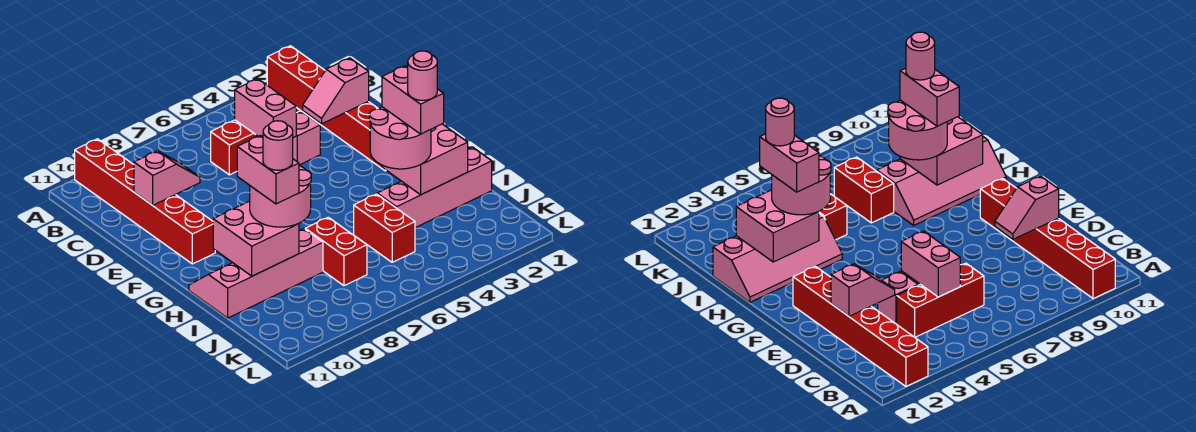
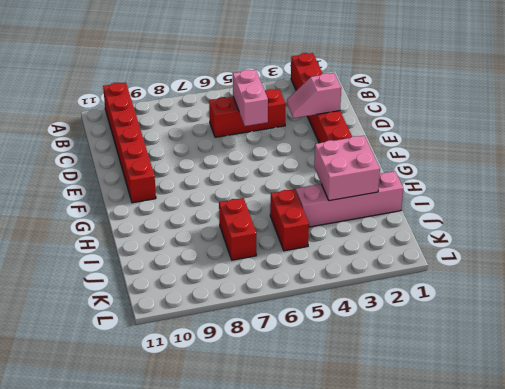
none -> pink brick D4 level 1
none -> pink slope H8:I11 level 1 top I
none -> pink slope D9:D10 level 2 top 10

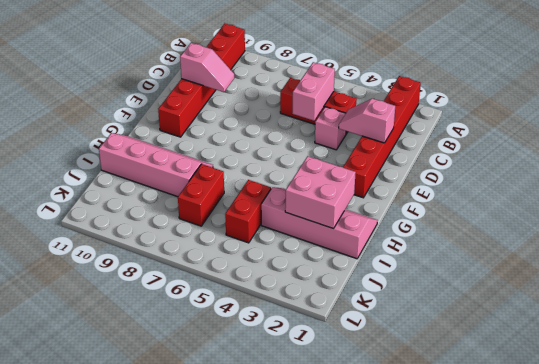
none -> pink brick H9:I10 level 2
none -> pink round brick H3:I4 level 3
none -> pink round brick H8:I9 level 3

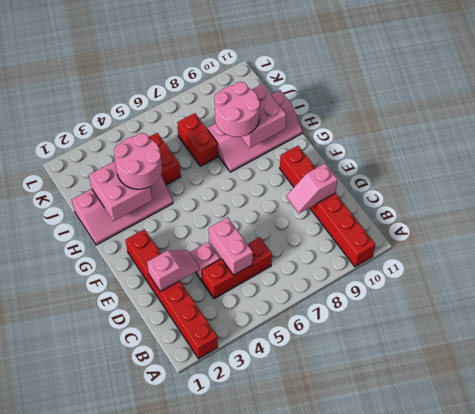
none -> pink brick H3:I3 level 4
none -> pink brick H9:I9 level 4
none -> pink round brick I3 level 5

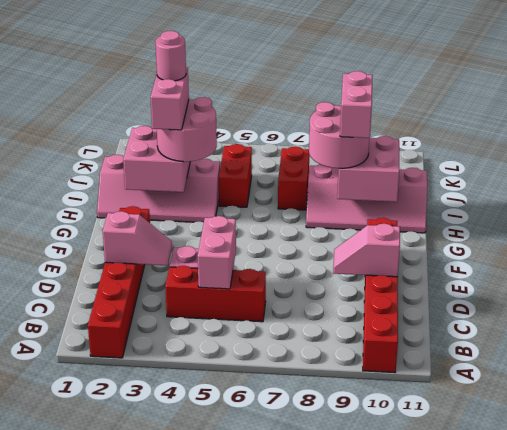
none -> pink round brick I9 level 5

